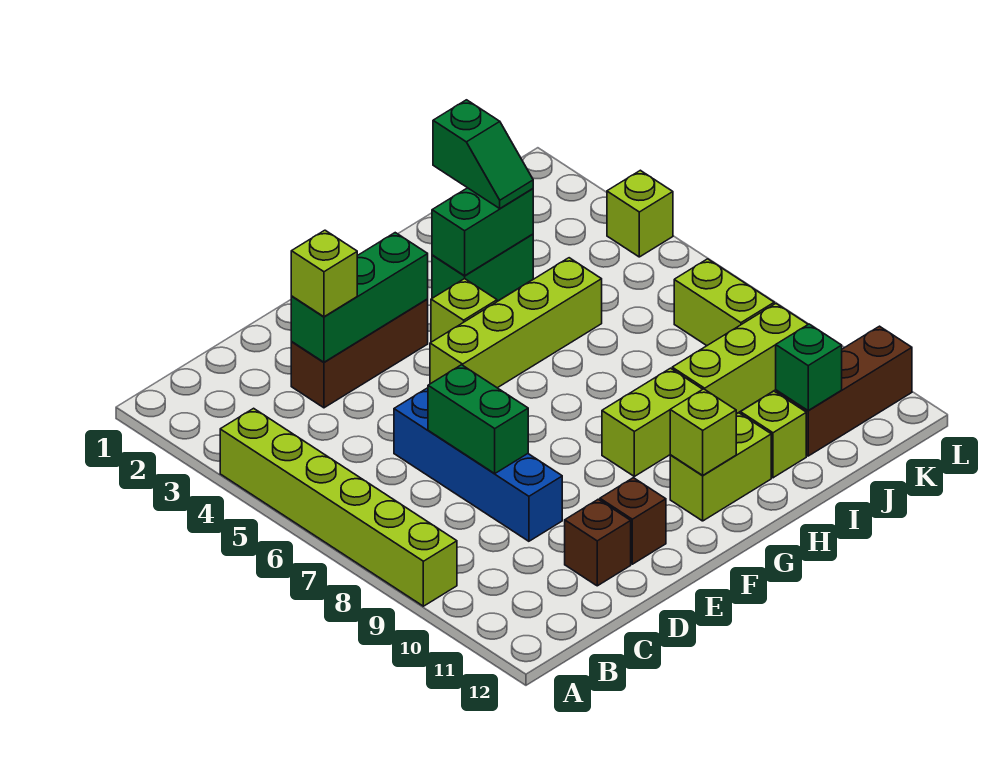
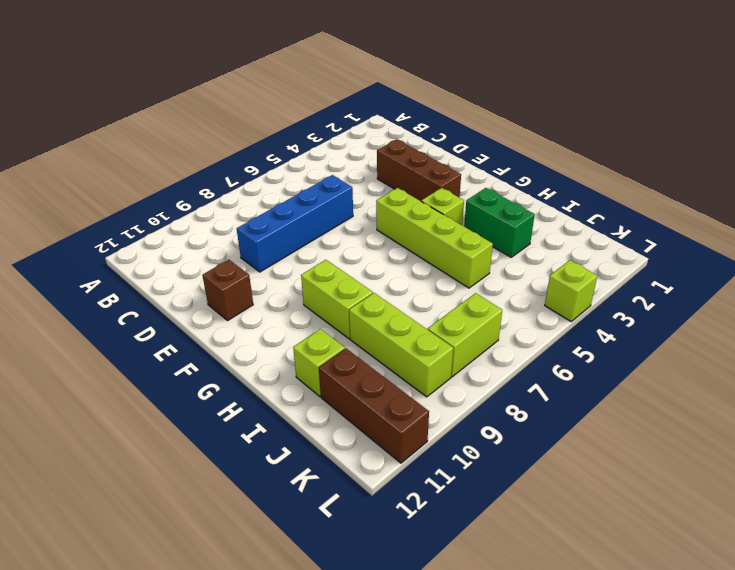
none -> lime brick A4:A9 level 1
none -> brown brick D11 level 1
none -> lime brick G11:H11 level 1

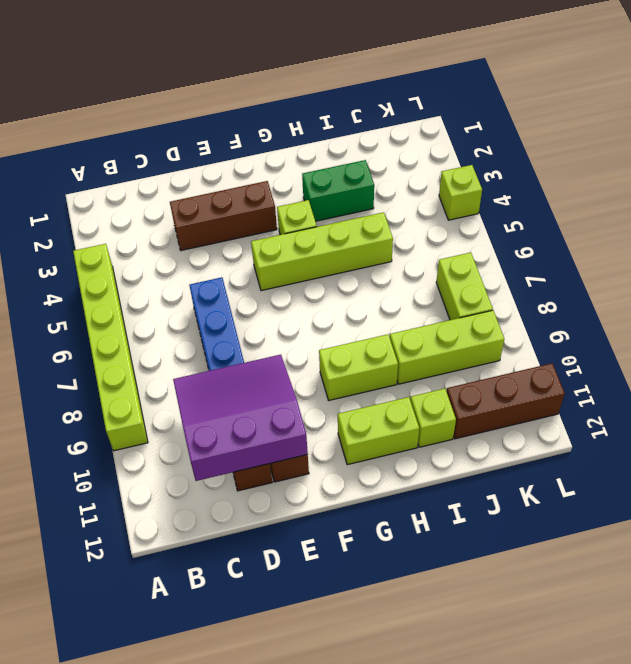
purple slope C9:E11 level 2 top 11 -> none
none -> green brick D3:F3 level 2
none -> green brick D7:D8 level 2
none -> lime brick G11 level 2

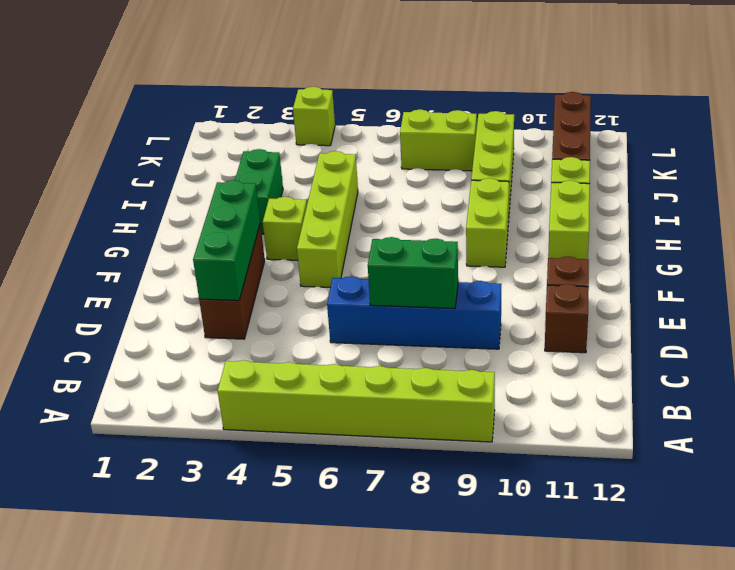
none -> lime brick G11 level 2
none -> green brick H3:I3 level 2
none -> green brick J11 level 2

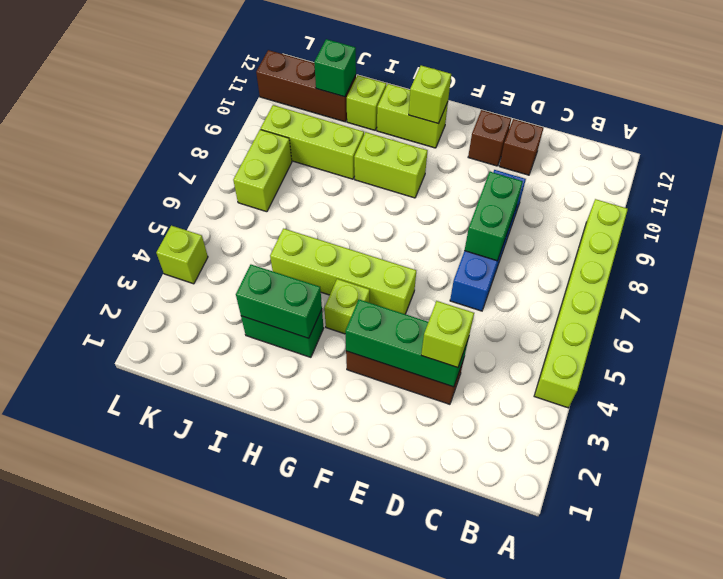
none -> green slope I2:I3 level 3 top 2

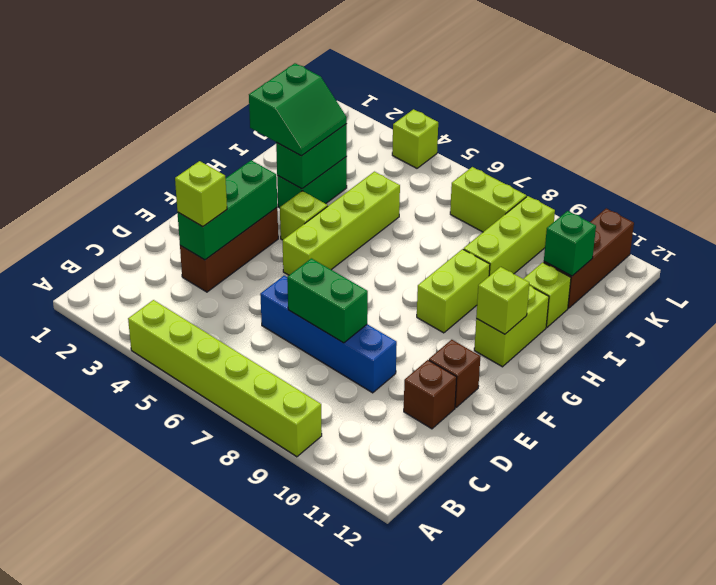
green slope H2:I3 level 3 top 2 -> green slope I2:I3 level 3 top 2

